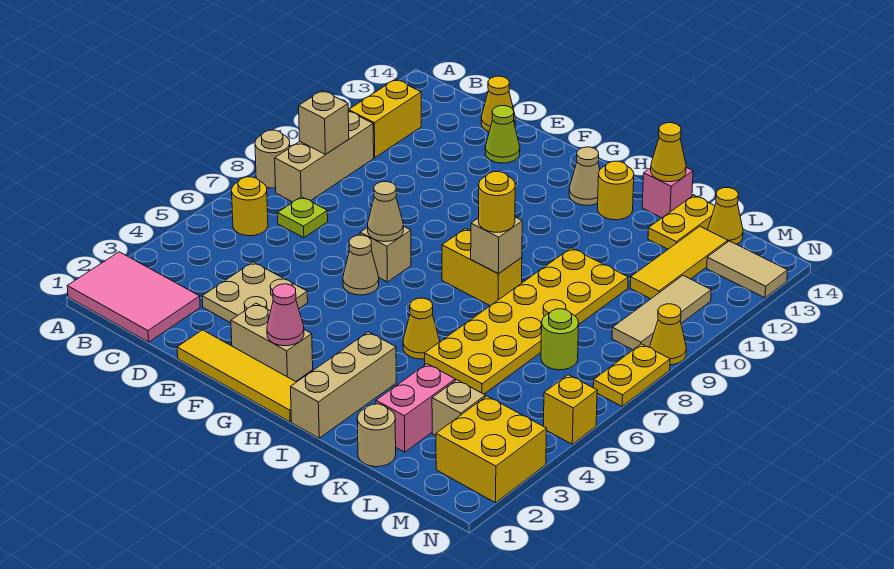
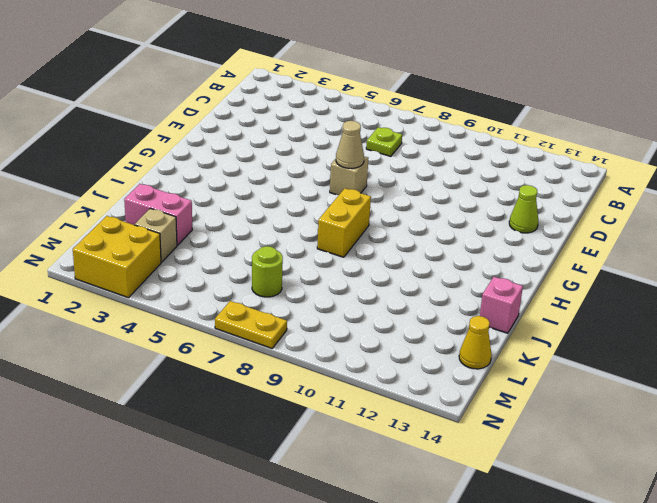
none -> pink tile A1:C2 level 1
none -> tan round brick A8 level 1
none -> yellow round brick B6 level 1
none -> tan brick B8:B10 level 1

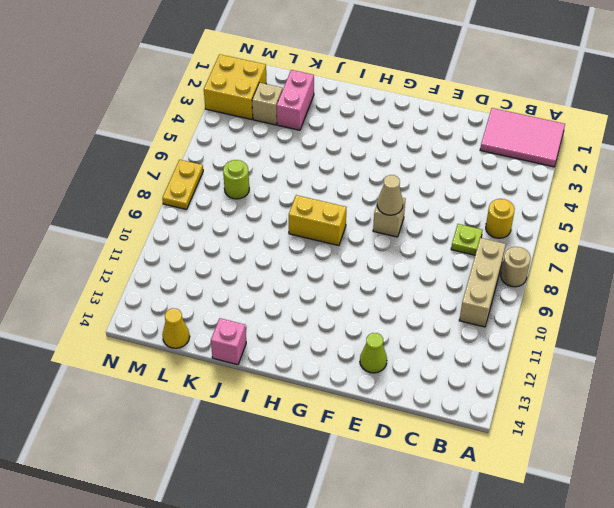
none -> yellow brick B11:B12 level 1
none -> tan plate D3:E4 level 1
none -> yellow cone D14 level 1
none -> yellow tile E1:H1 level 1

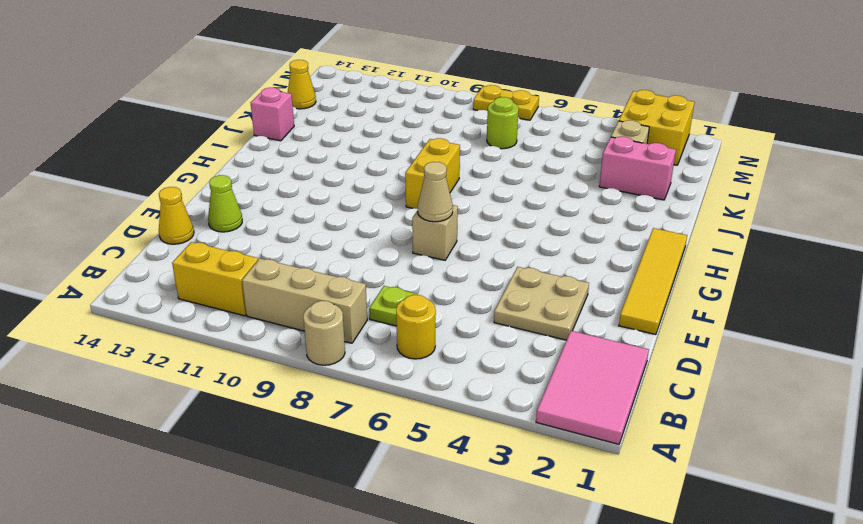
none -> tan brick F2:G2 level 1
none -> tan cone F6 level 1
none -> tan cone H13 level 1
none -> tan brick I1:I3 level 1

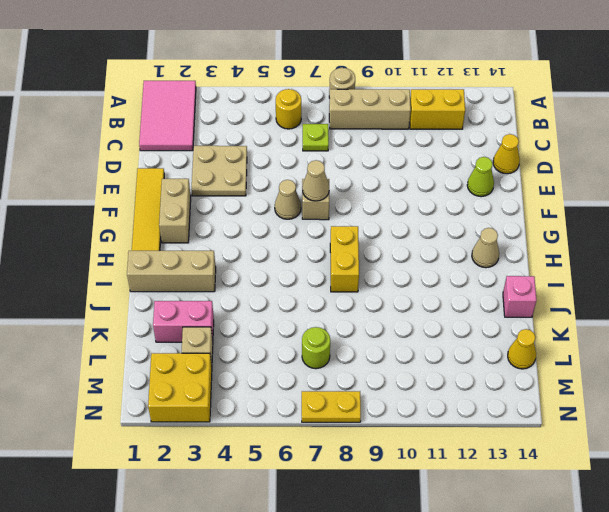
none -> yellow cone I5 level 1
none -> yellow round brick I13 level 1
none -> yellow plate J5:K10 level 1
none -> tan round brick K1 level 1

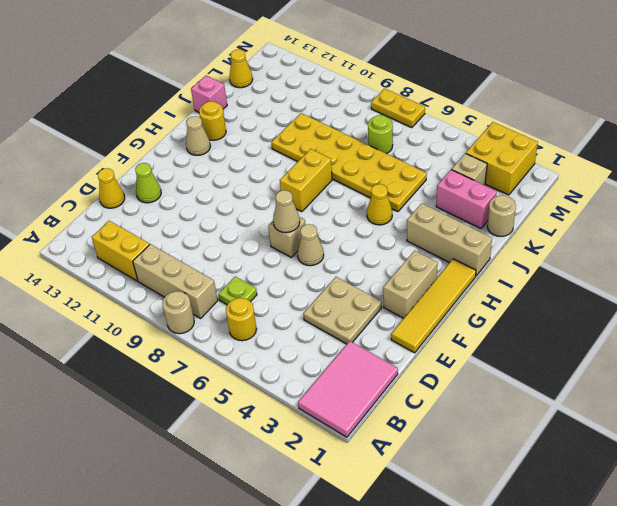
none -> yellow plate K13:K14 level 1
none -> yellow tile L11:L13 level 1
none -> tan tile M9:M11 level 1
none -> tan tile M13:N13 level 1

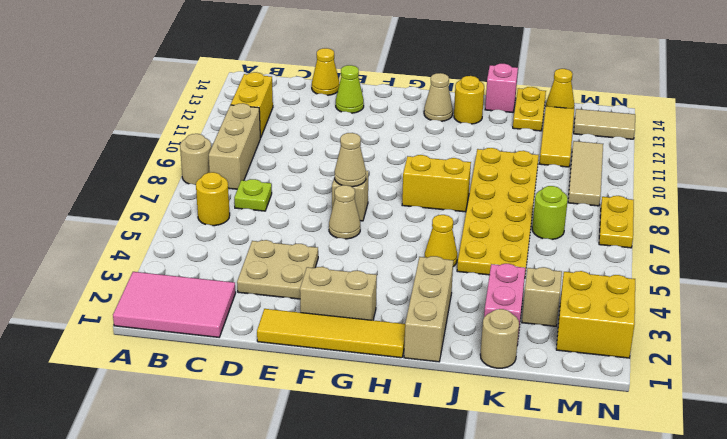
none -> yellow brick N5 level 1
none -> yellow cone N9 level 1
none -> tan brick B9 level 2
none -> pink cone G2 level 2

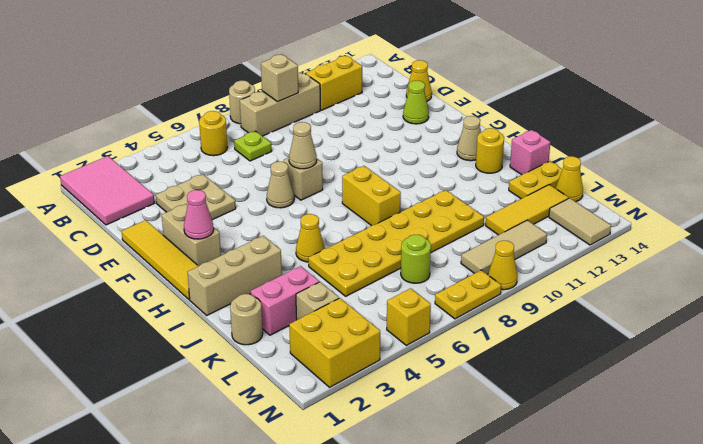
none -> tan brick I8 level 2
none -> yellow cone J14 level 2
none -> yellow round brick I8 level 3

